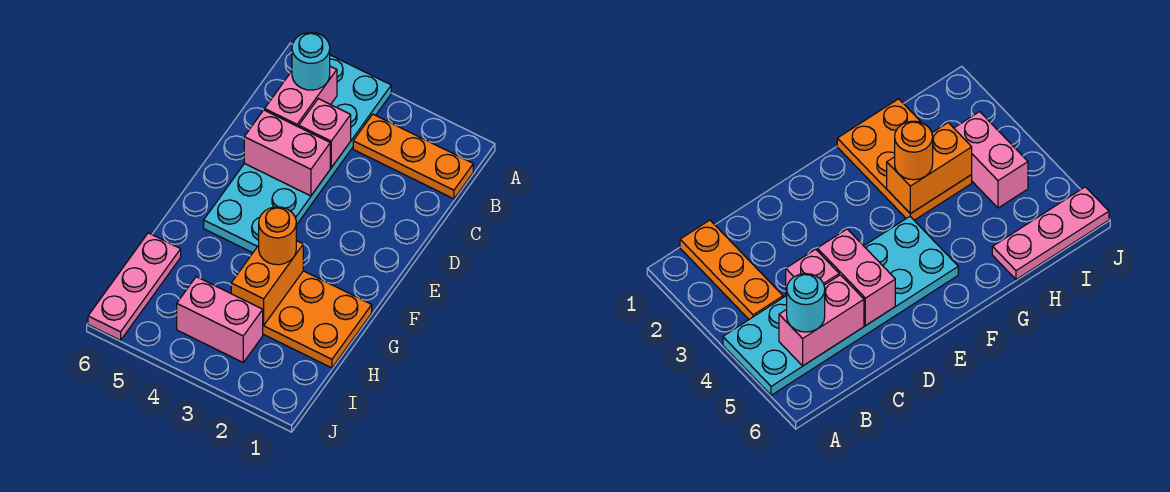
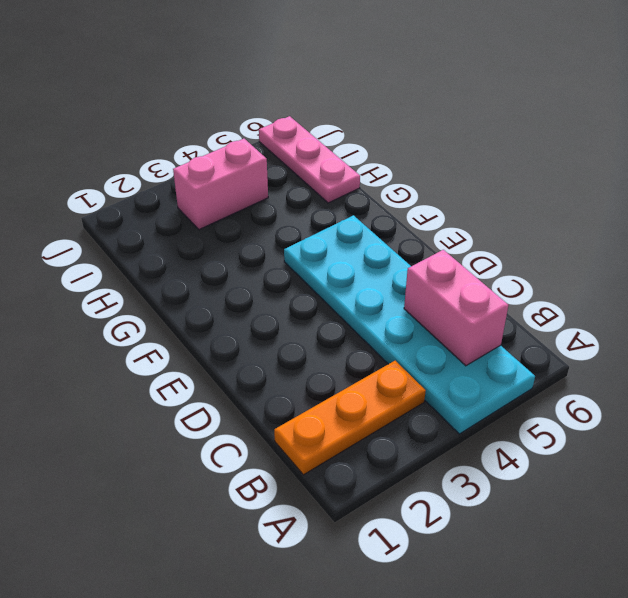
none -> orange plate G1:H3 level 1
none -> pink brick C4 level 2

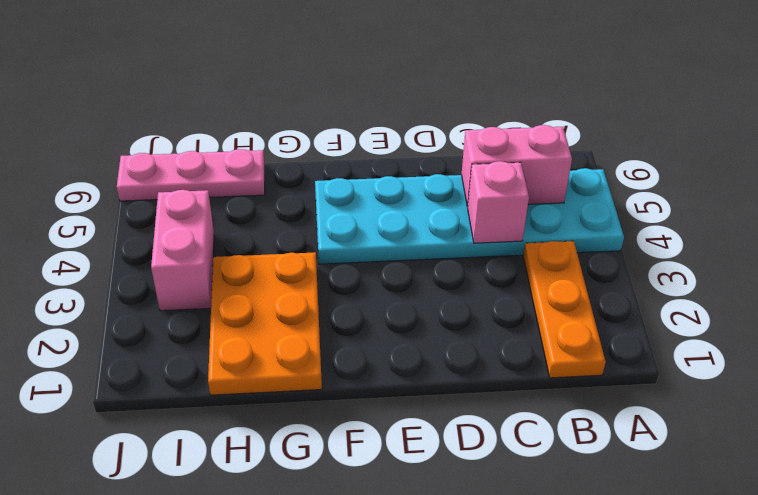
none -> pink brick D4:D5 level 2
none -> orange brick G3:H3 level 2

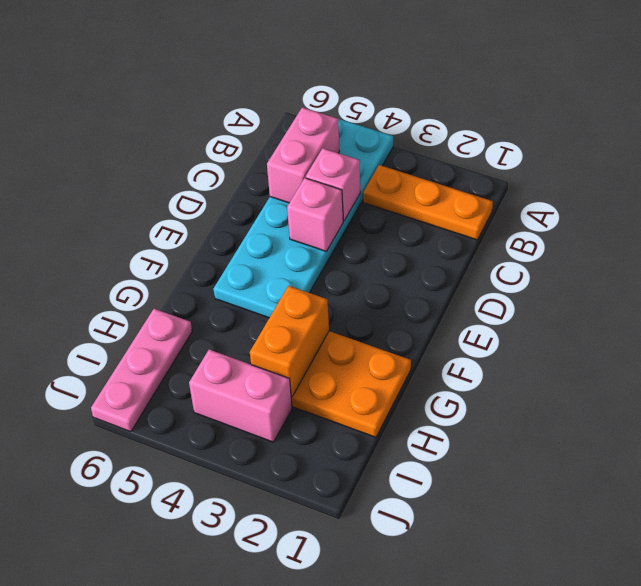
pink brick D4 level 2 -> pink brick D4:D5 level 2
none -> cyan round brick B5 level 3
none -> orange round brick G3 level 3

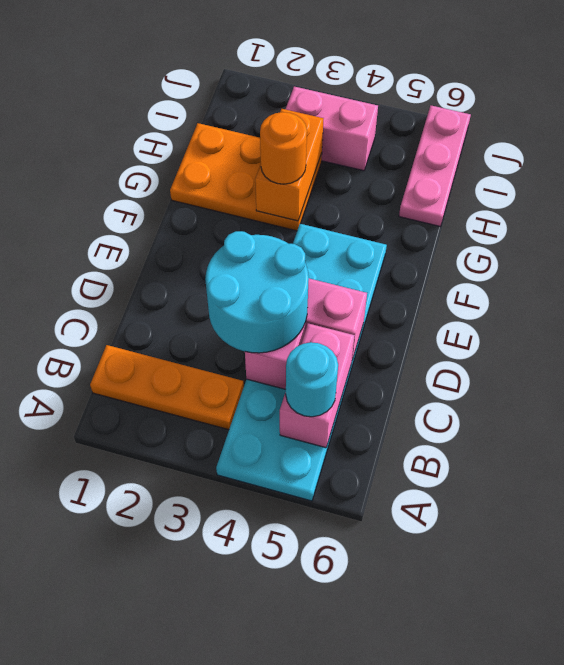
cyan round brick C3:D4 level 3 -> none

